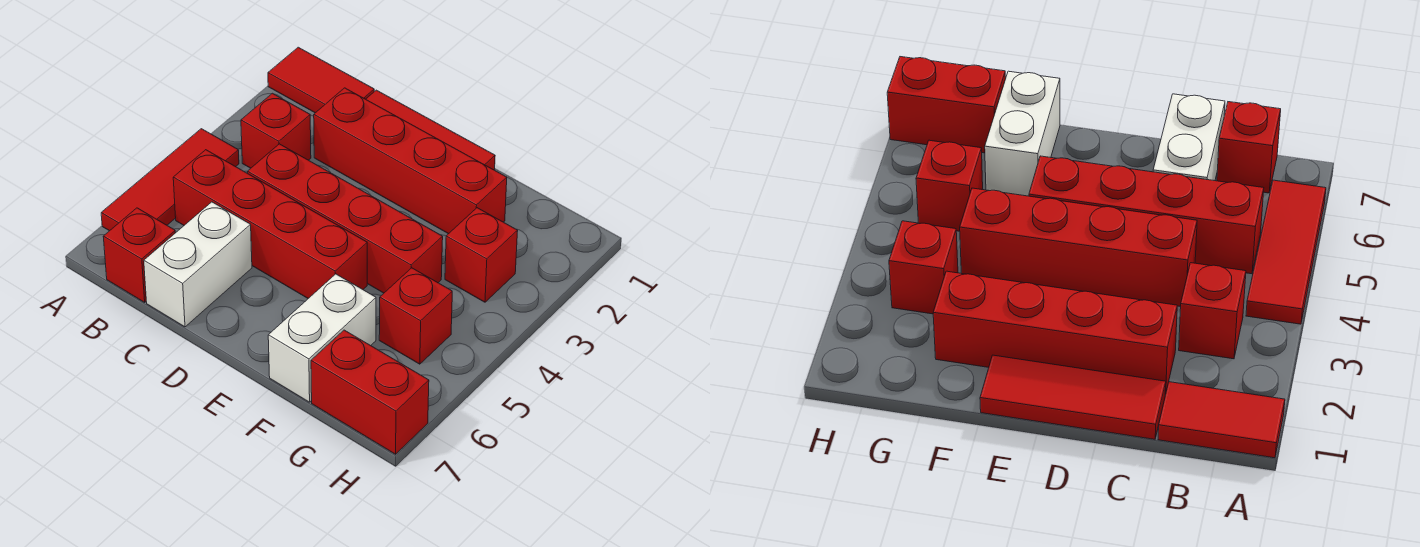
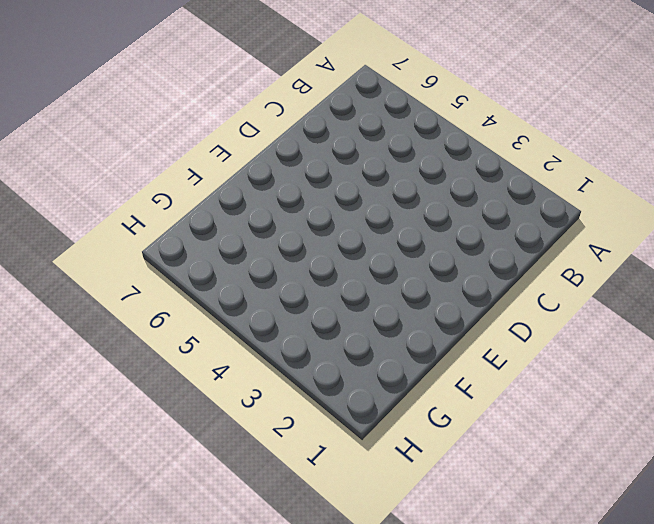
none -> red tile A1:B1 level 1
none -> red tile A4:A6 level 1
none -> red brick B3 level 1

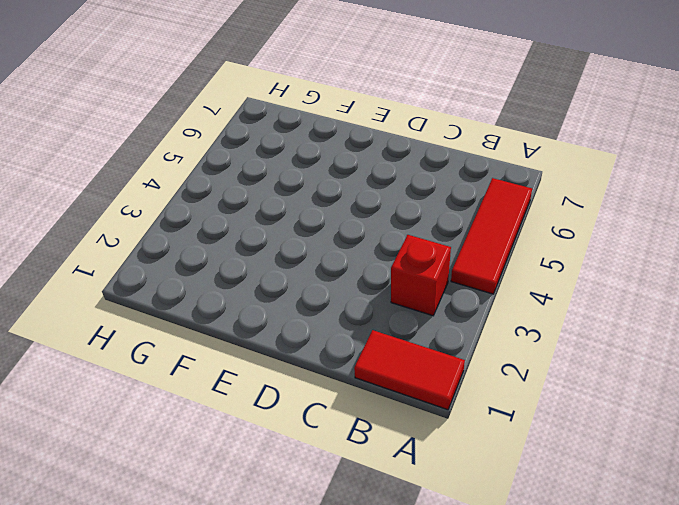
none -> red brick B5:E5 level 1
none -> red brick B7 level 1
none -> red tile C1:E1 level 1

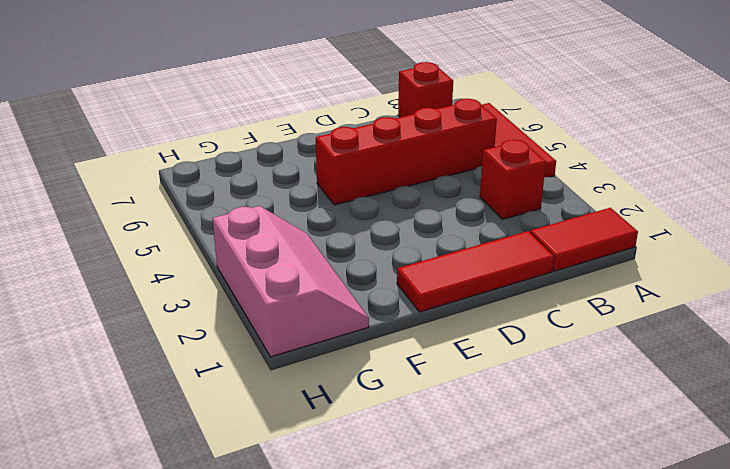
pink slope G1:H3 level 1 top H -> red brick G3 level 1
none -> red brick C2:F2 level 1
none -> red brick C4:F4 level 1
none -> white brick C6:C7 level 1

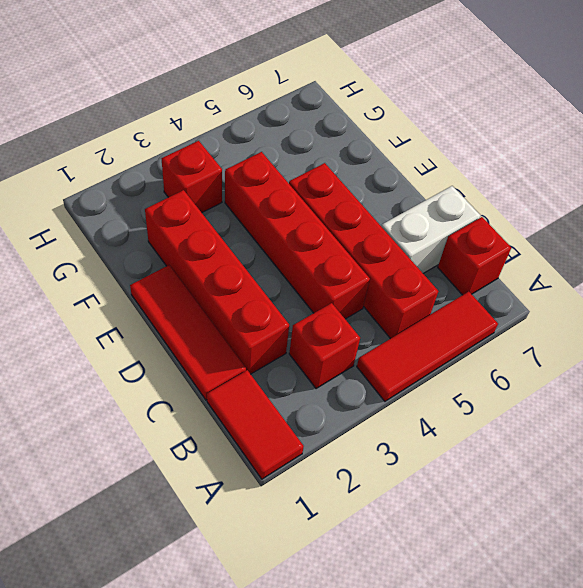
none -> white brick F6:F7 level 1
none -> red brick G5 level 1
none -> red brick G7:H7 level 1

